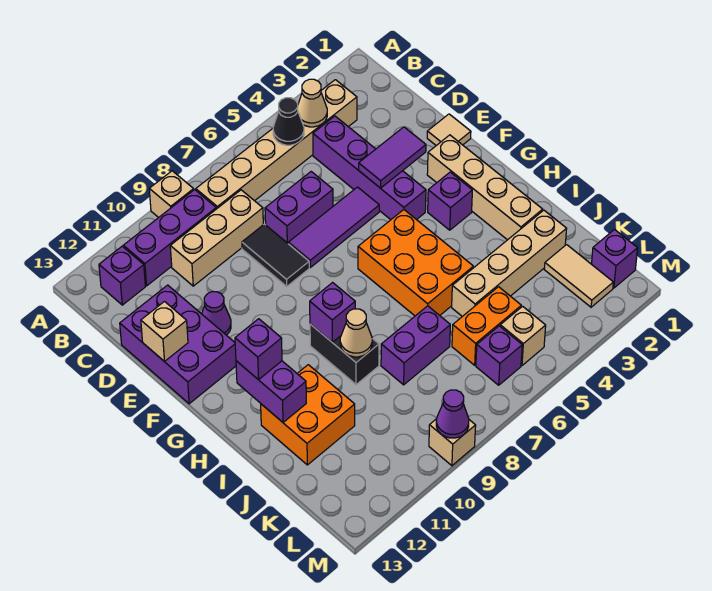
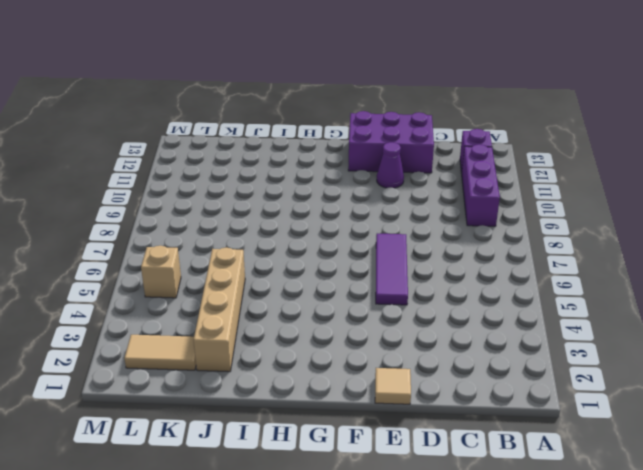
none -> tan brick A9 level 1
none -> tan brick B3:B8 level 1
none -> purple brick C4:F4 level 1
none -> tan brick C8:C10 level 1

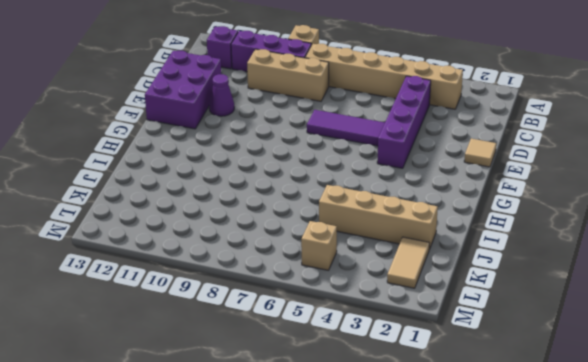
none -> purple brick D6:D7 level 1
none -> black tile D8:E8 level 1
none -> tan brick F2:I2 level 1
none -> purple brick G3 level 1

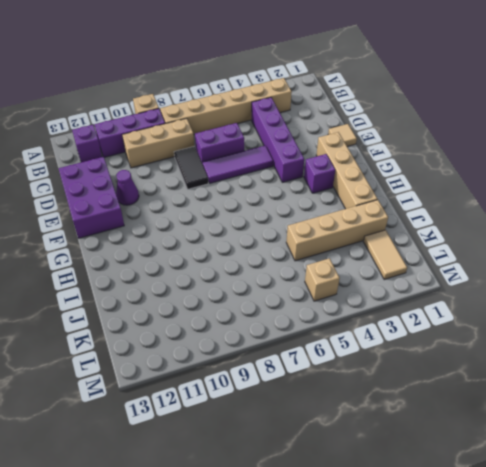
none -> orange brick G5:I6 level 1
none -> black brick H9:I9 level 1
none -> orange brick I11:J12 level 1
none -> purple brick J7:J8 level 1

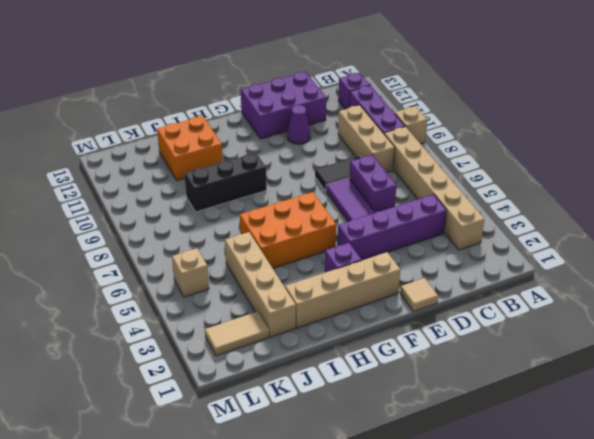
black brick H9:J9 level 1 -> black brick H9:I9 level 1
none -> purple brick J7:J8 level 1
none -> orange brick K5:K6 level 1
none -> purple brick L1 level 1
none -> purple brick L6 level 1

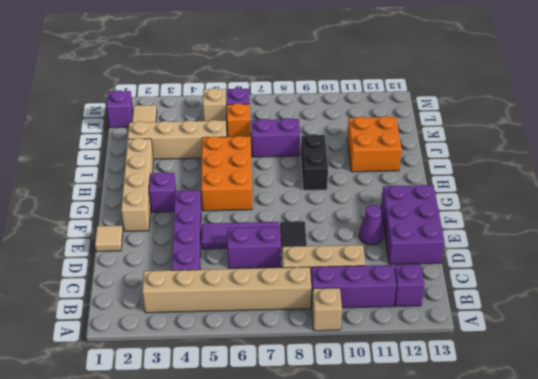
orange brick K6 level 1 -> orange brick K5:K6 level 1
none -> tan brick M9 level 1
none -> tan cone B4 level 2
none -> black cone B5 level 2
none -> purple tile E3:E4 level 2

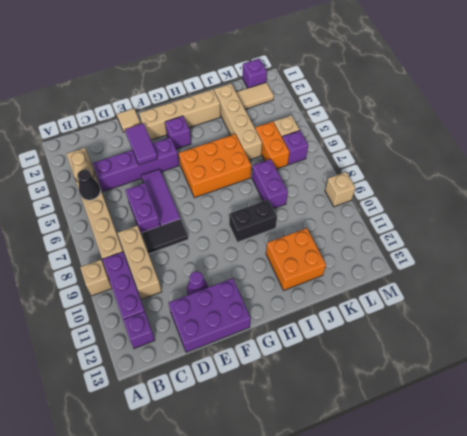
none -> tan brick E13 level 2
none -> purple brick H9 level 2
none -> purple brick H12:I12 level 2
none -> tan cone I9 level 2

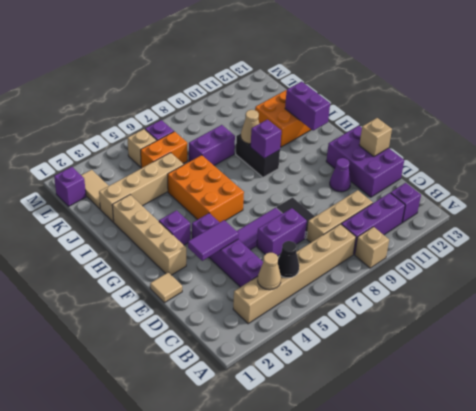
none -> tan brick M9 level 1
none -> purple cone M9 level 2
none -> purple brick H12 level 3

